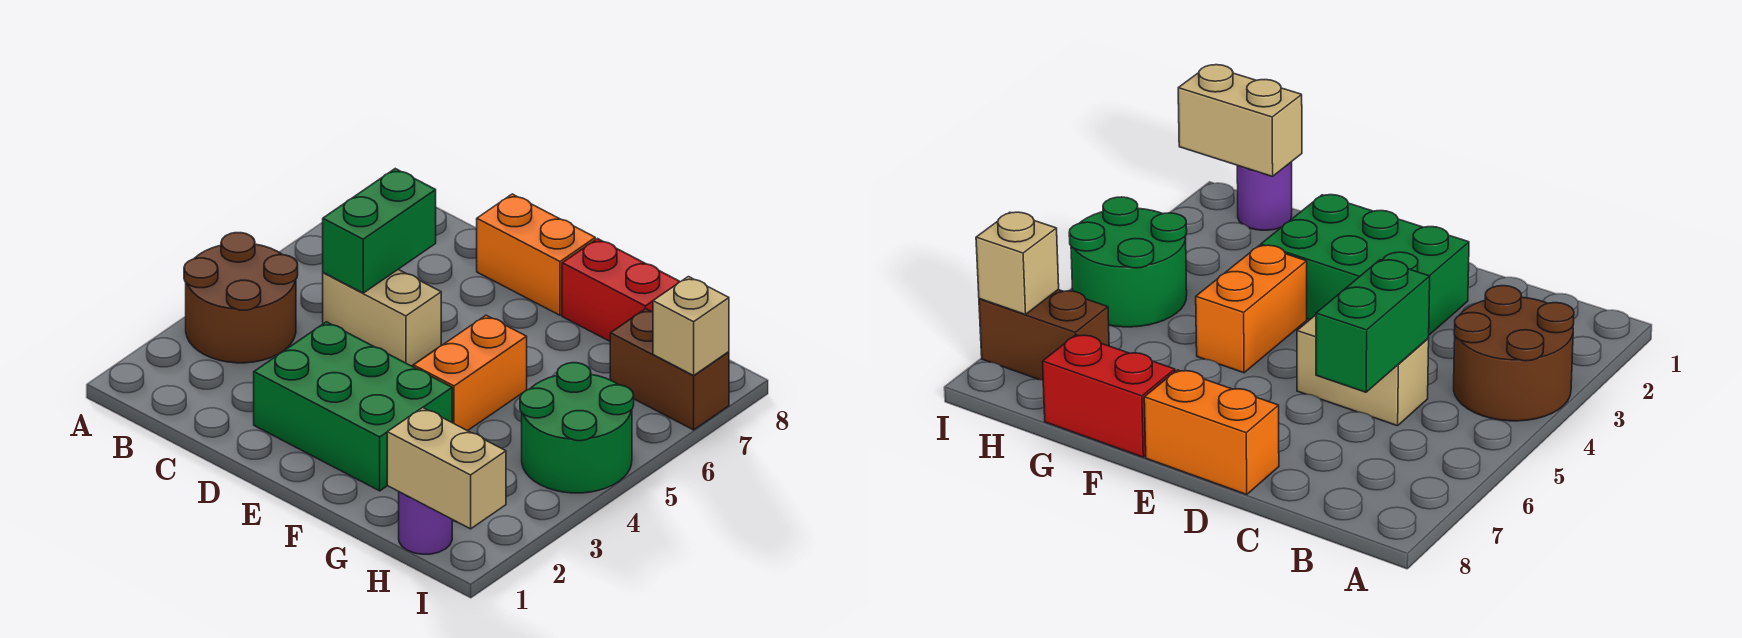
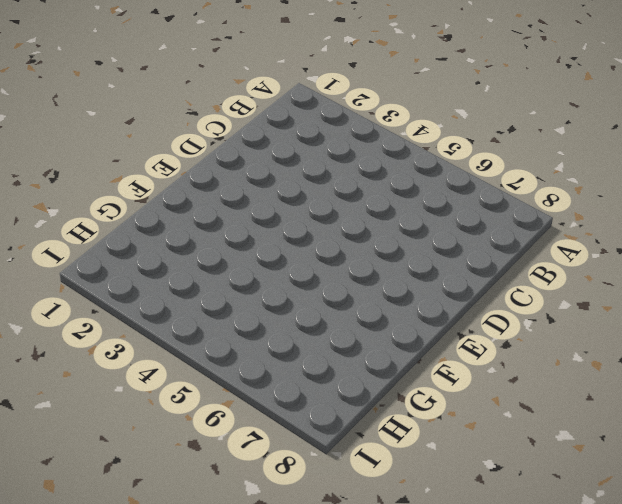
none -> brown round brick A3:B4 level 1
none -> tan brick C5:D5 level 1
none -> green brick D2:F3 level 1

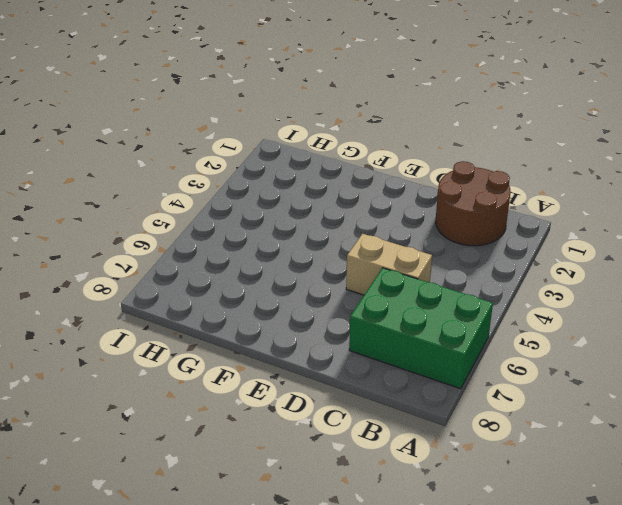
green brick A6:C7 level 1 -> green brick D2:F3 level 1
brown round brick B1:C2 level 1 -> brown round brick A3:B4 level 1
none -> orange brick D8:E8 level 1
none -> orange brick F4:F5 level 1
none -> red brick F8:G8 level 1

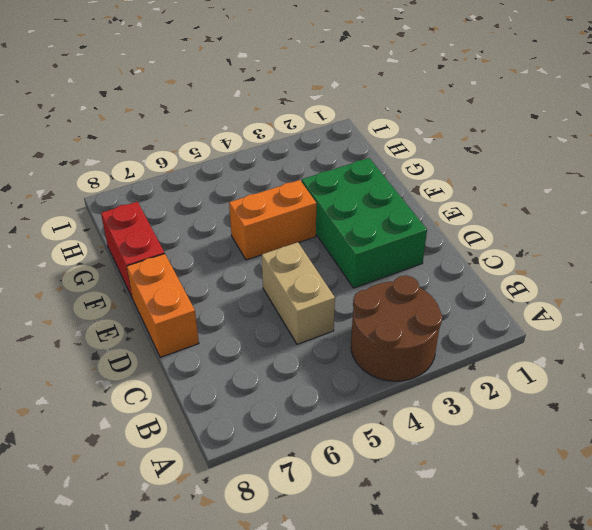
none -> purple round brick H1 level 1
none -> green round brick H4:I5 level 1
none -> brown brick H7:I7 level 1

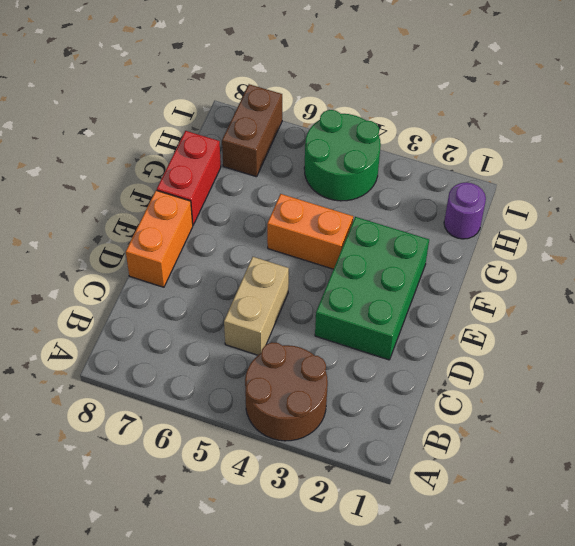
none -> green brick C5:C6 level 2
none -> tan brick H1:I1 level 2
none -> tan brick I7 level 2

